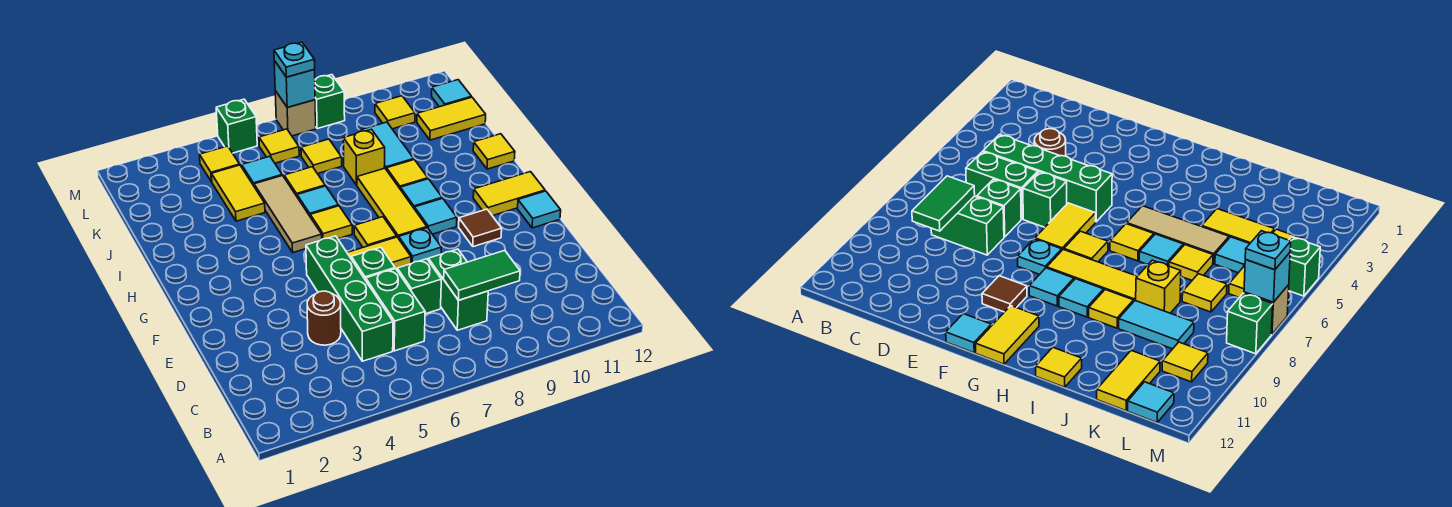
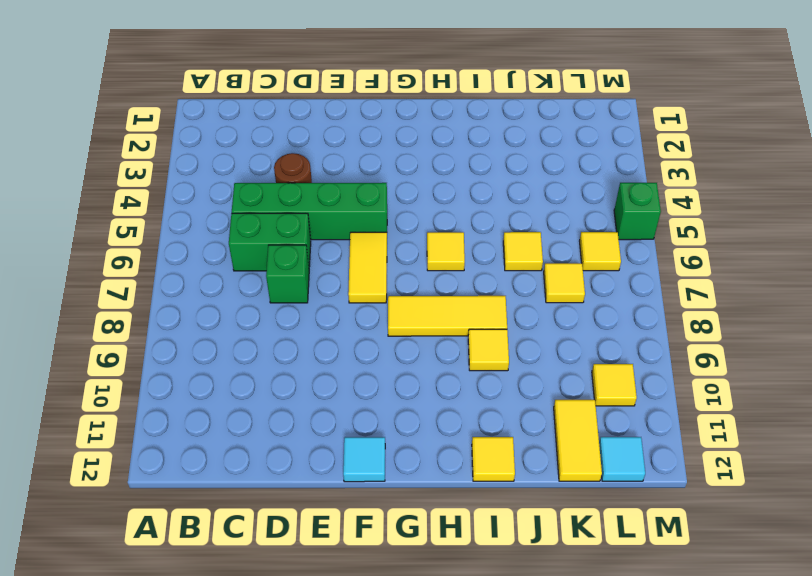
none -> green brick C8:D8 level 1
none -> green brick E6 level 1
none -> cyan plate F8 level 1
none -> brown tile F10 level 1

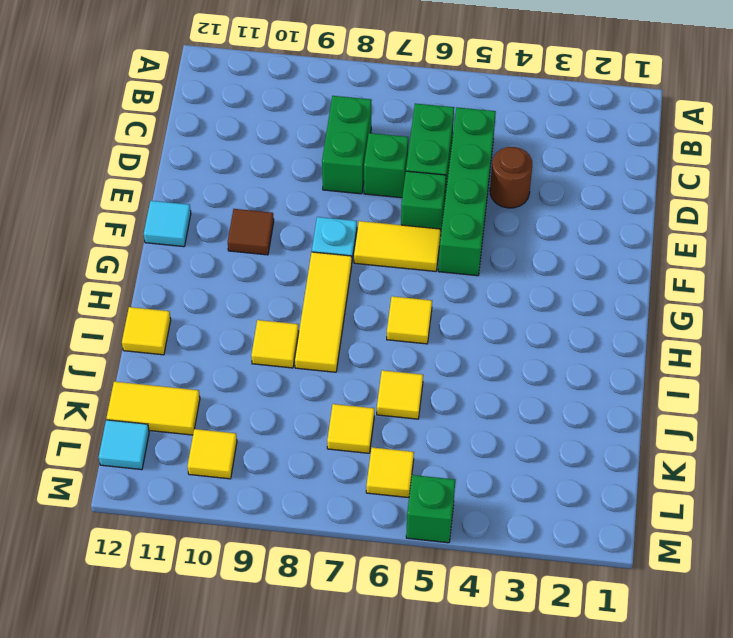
none -> yellow tile G7 level 1
none -> cyan tile G9 level 1
none -> yellow tile G11:G12 level 1
none -> tan tile H5:J5 level 1

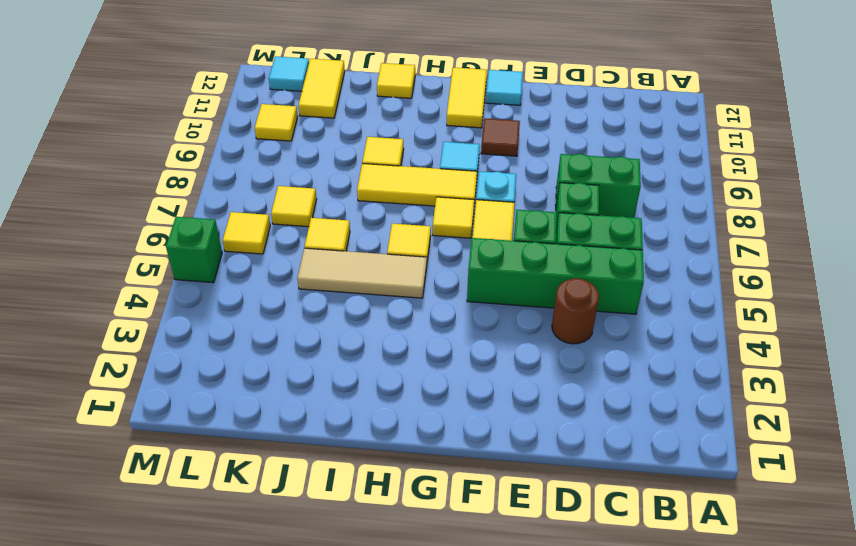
none -> cyan tile H9 level 1
none -> cyan tile I6 level 1
none -> yellow tile J4:K4 level 1
none -> yellow brick J8 level 1

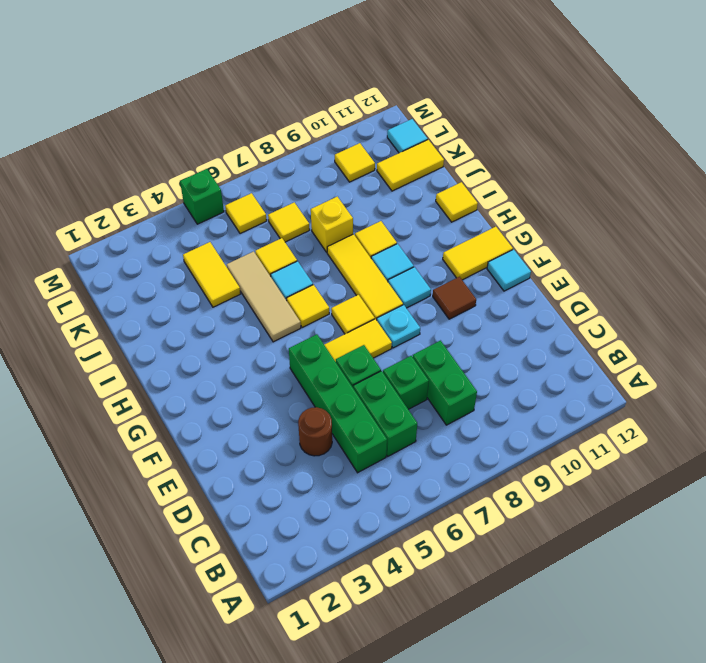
none -> cyan tile J9:K9 level 1
none -> cyan tile K5 level 1
none -> yellow tile L4 level 1
none -> tan brick M7 level 1

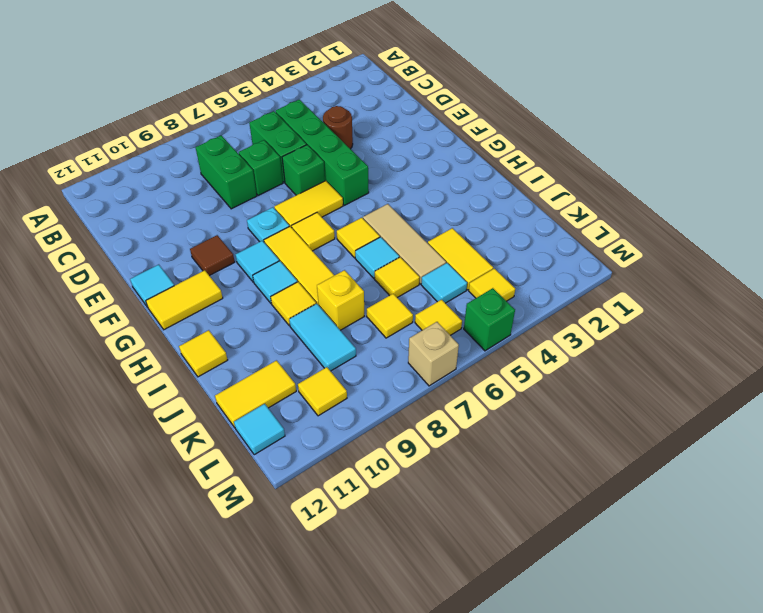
none -> green brick M8 level 1
none -> green tile C8:C9 level 2
none -> cyan brick M7 level 2
none -> cyan plate M7 level 3

